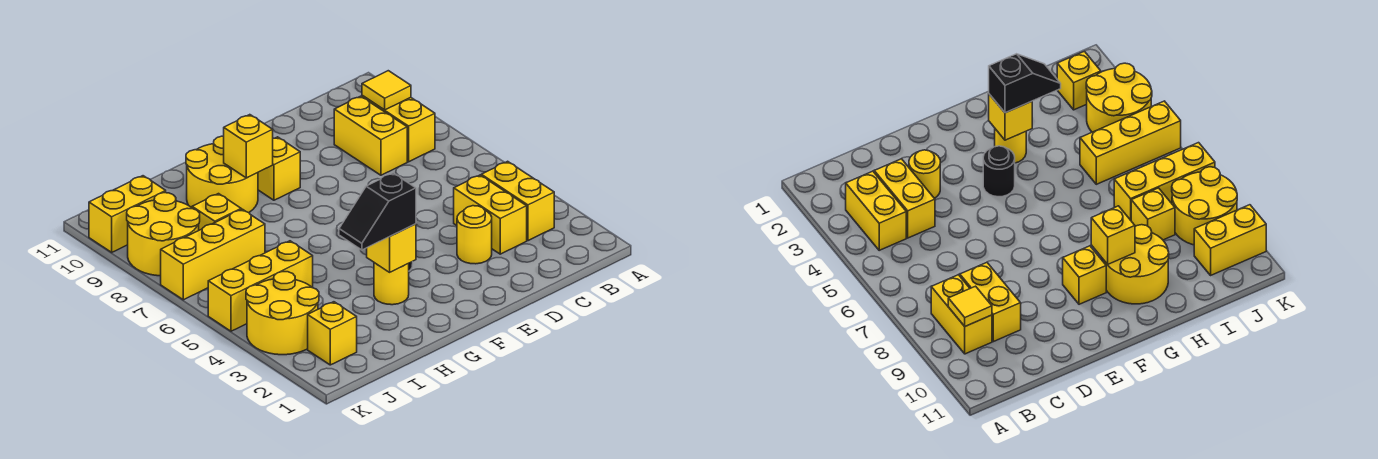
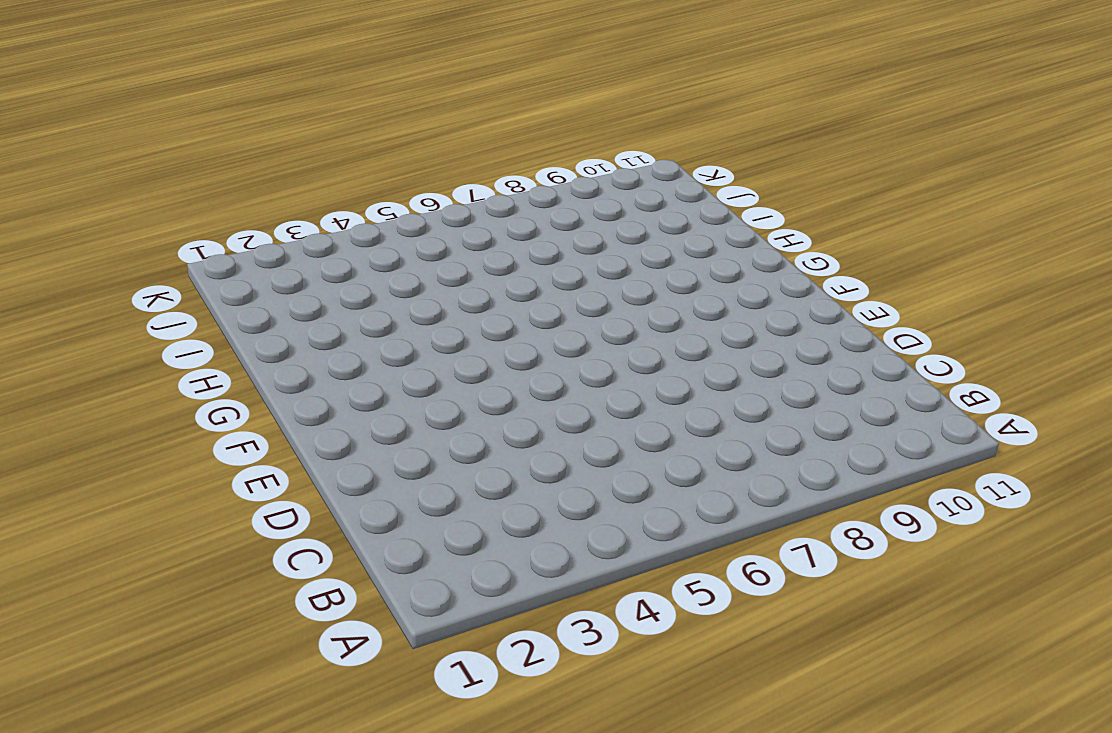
none -> yellow brick B3:B4 level 1
none -> yellow brick B8:B9 level 1
none -> yellow brick C3:C4 level 1

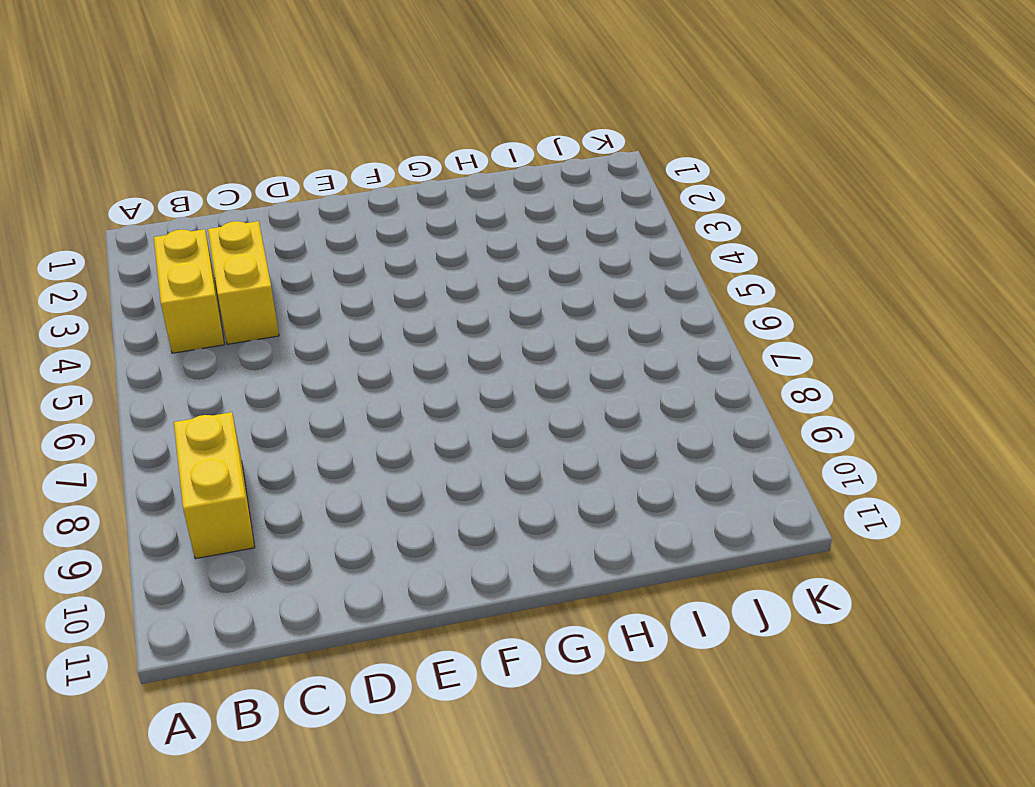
none -> yellow brick C8:C9 level 1
none -> yellow round brick D3 level 1
none -> black round brick F4 level 1

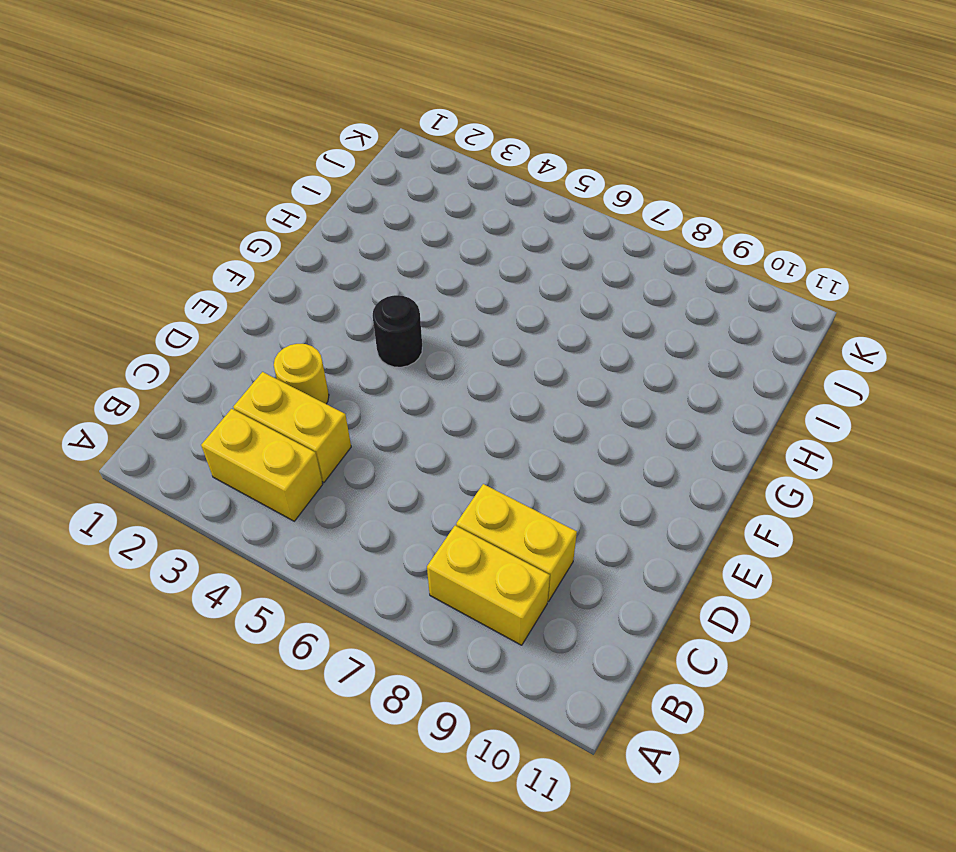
none -> yellow brick F9 level 1
none -> yellow round brick G3 level 1
none -> yellow round brick G9:H10 level 1

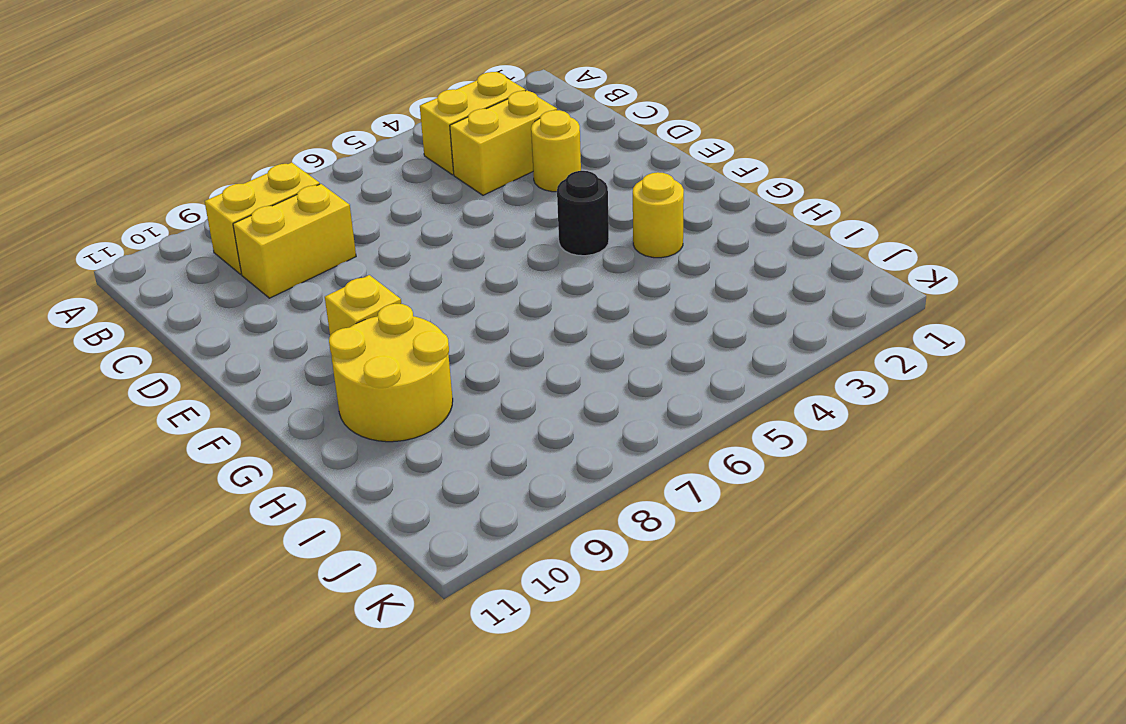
none -> yellow brick I5:K5 level 1
none -> yellow brick I7:K7 level 1
none -> yellow brick I8 level 1

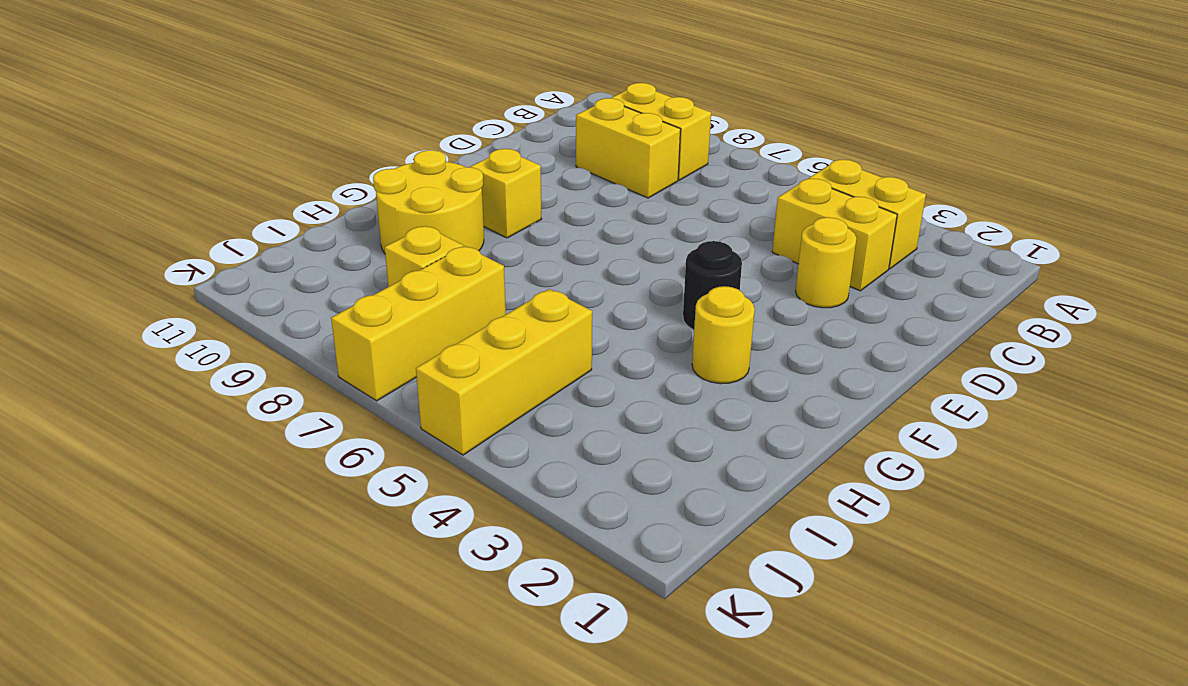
none -> yellow brick J2 level 1
none -> yellow round brick J3:K4 level 1
none -> yellow round brick J8:K9 level 1

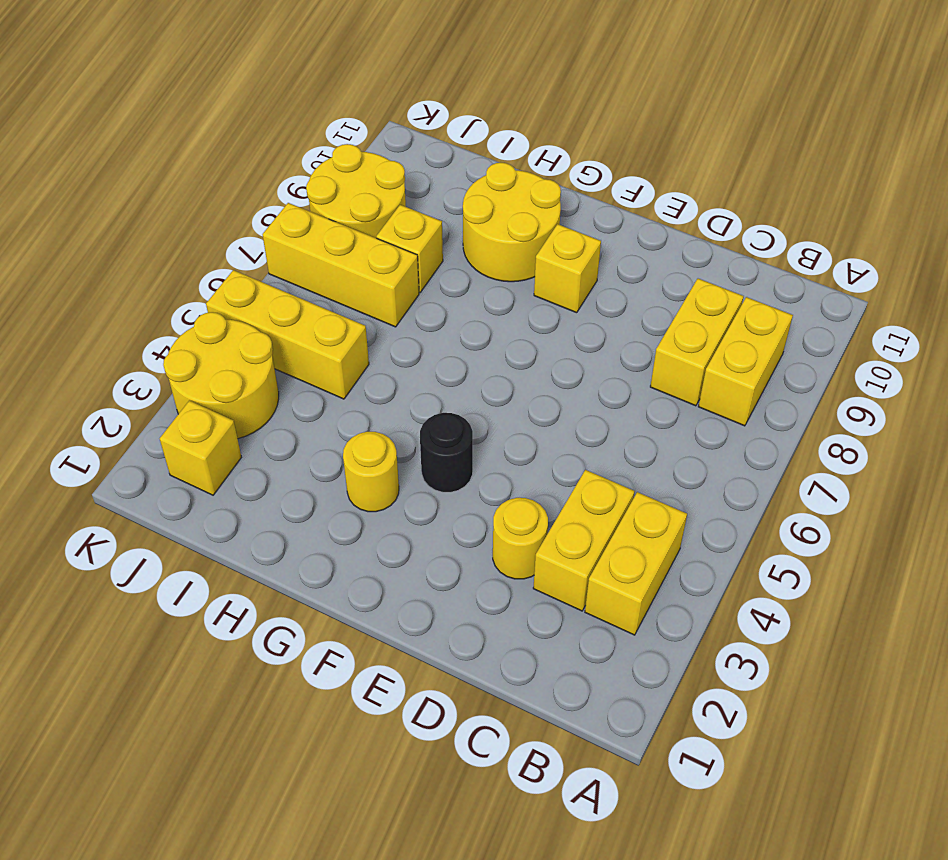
none -> yellow brick J10:K10 level 1
none -> yellow tile B9 level 2
none -> yellow brick G3 level 2

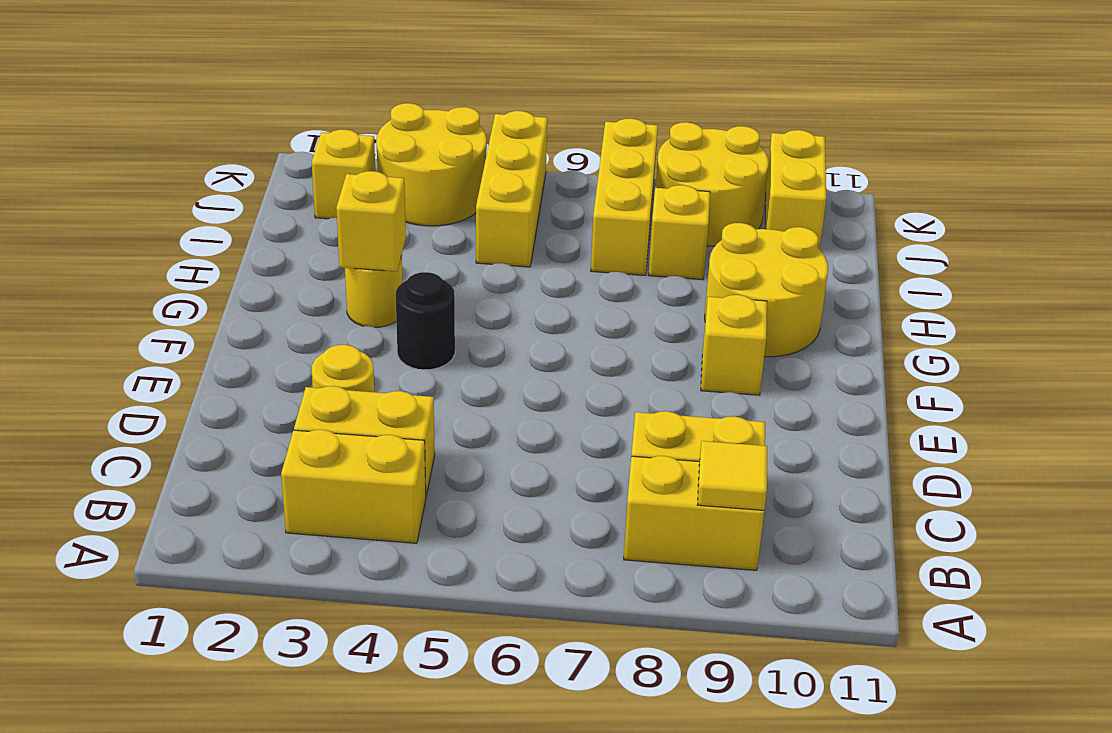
none -> yellow brick G9 level 2
none -> black slope G3:H3 level 3 top G

